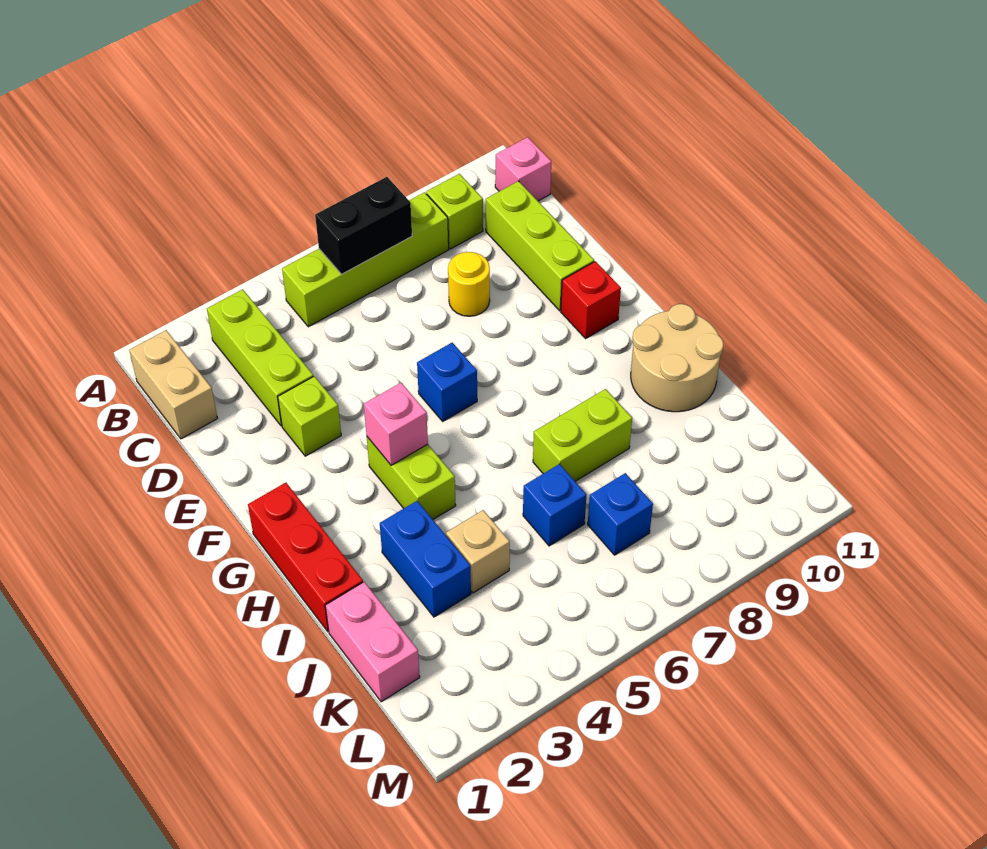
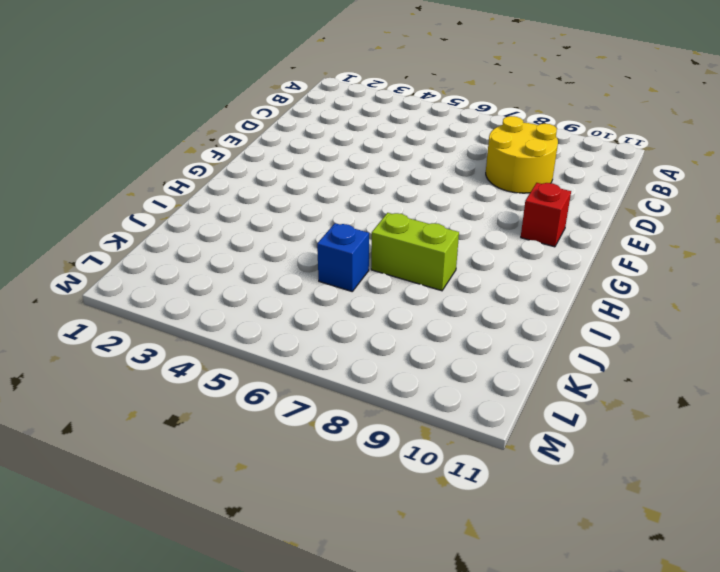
yellow round brick C8:D9 level 1 -> yellow round brick D8 level 1
none -> tan brick B1:C1 level 1
none -> lime brick B3:D3 level 1
none -> lime brick B5:B8 level 1

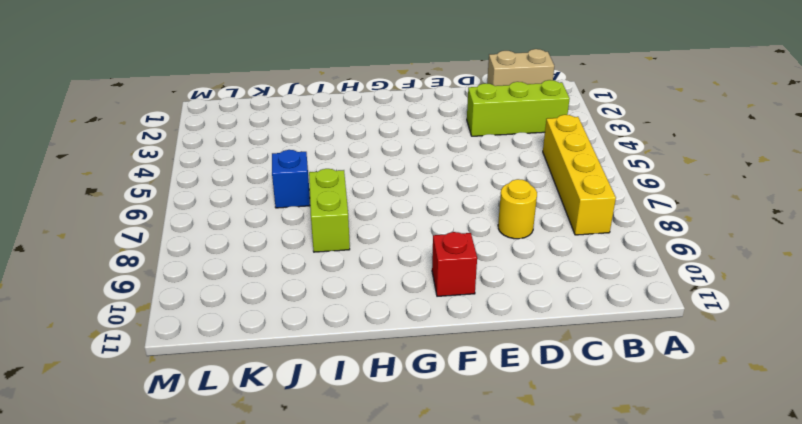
yellow brick B5:B8 level 1 -> lime brick B5:B8 level 1
none -> lime brick B9 level 1
none -> pink brick B11 level 1
none -> lime brick C10:E10 level 1

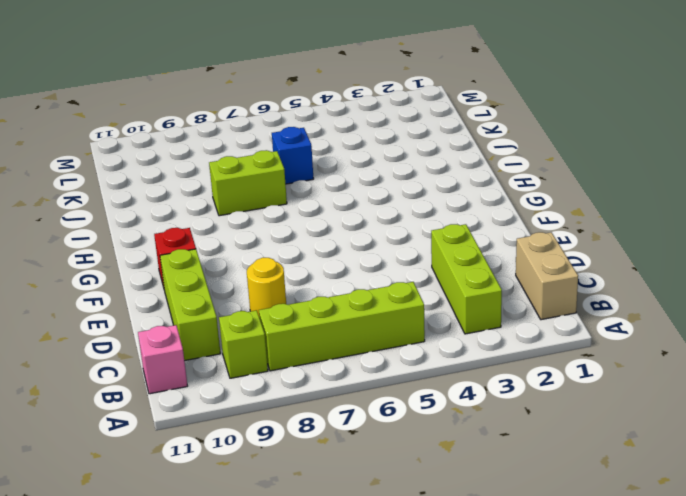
none -> lime brick E3 level 1
none -> blue brick F6 level 1
none -> red brick G1:I1 level 1

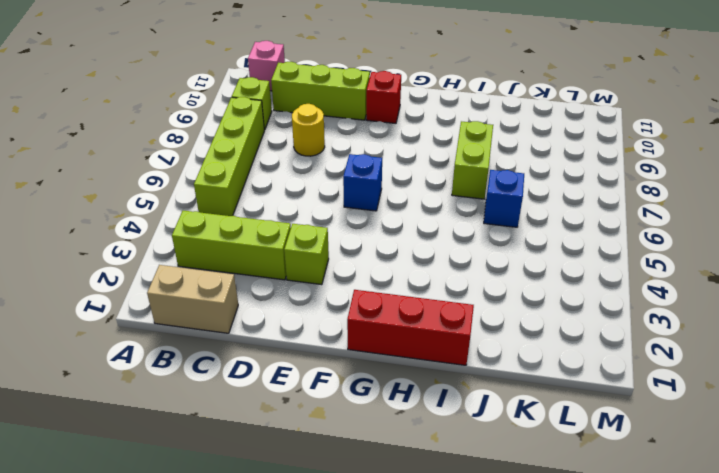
none -> lime brick G4:H4 level 1
none -> tan round brick H10:I11 level 1
none -> blue brick I3:J3 level 1

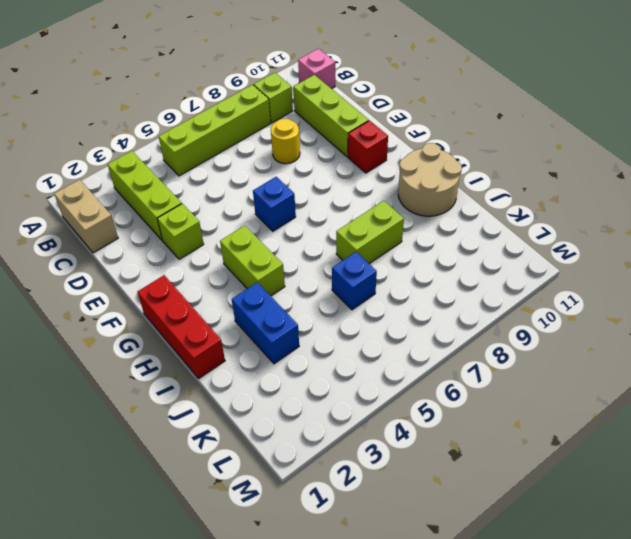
none -> pink brick J1:K1 level 1
none -> tan brick J4 level 1
none -> blue brick K7 level 1

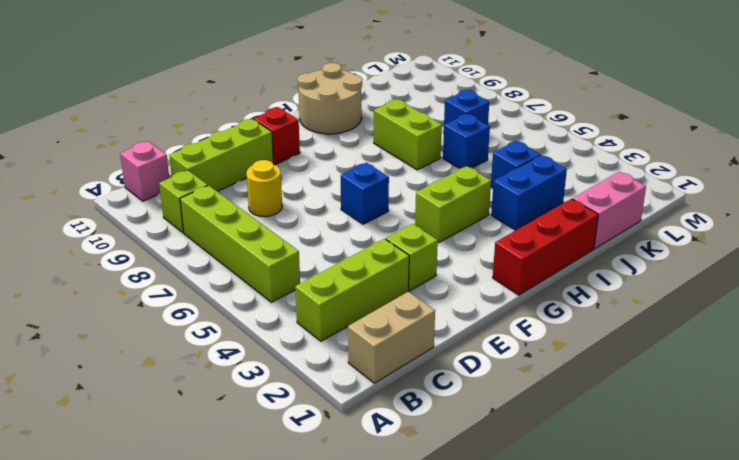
blue brick J4 level 1 -> tan brick J4 level 1
none -> black brick B6:B7 level 2
none -> pink brick G4 level 2

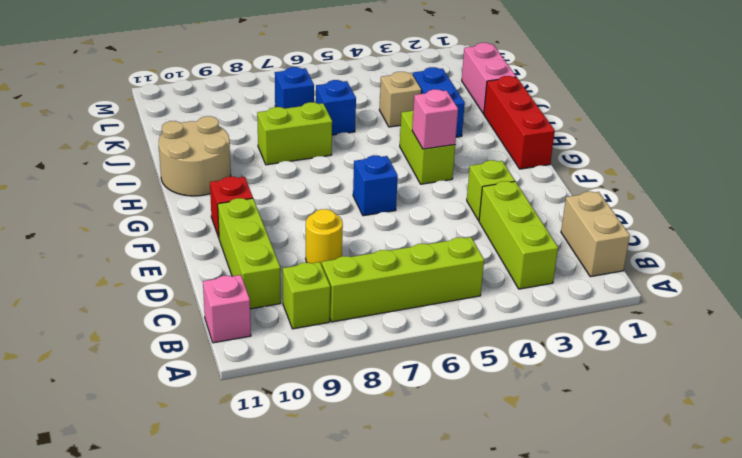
none -> black brick B6:B7 level 2

